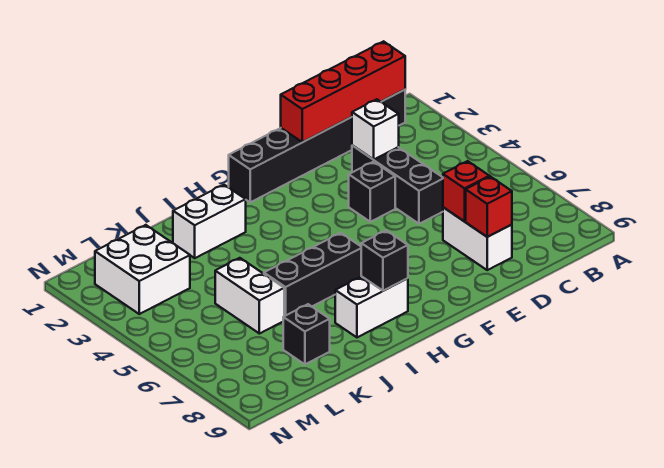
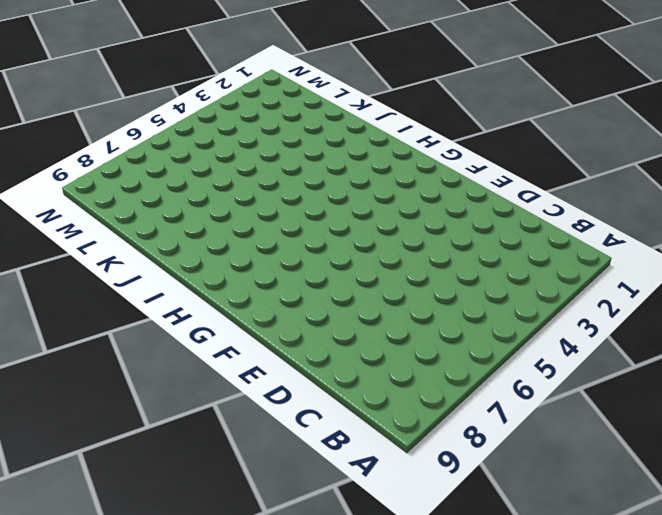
none -> black brick B1:G1 level 1
none -> black brick D3:D5 level 1
none -> white brick D7:D8 level 1

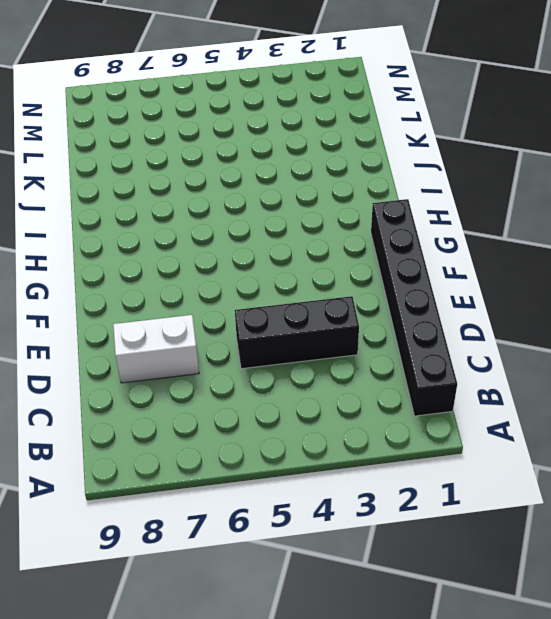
none -> black brick E4 level 1
none -> black brick H6:J6 level 1
none -> white brick H8:I8 level 1

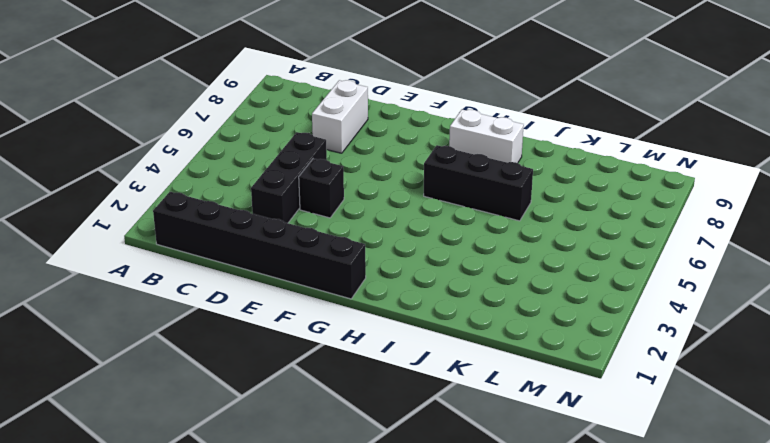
none -> white brick I2:J2 level 1
none -> white brick K5:K6 level 1
none -> black brick K8 level 1

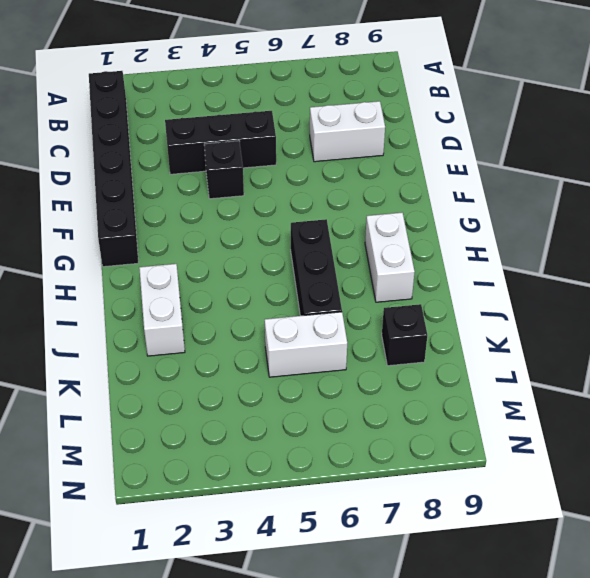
none -> white brick L2:M3 level 1
none -> red brick B1:E1 level 2
none -> white brick D3 level 2

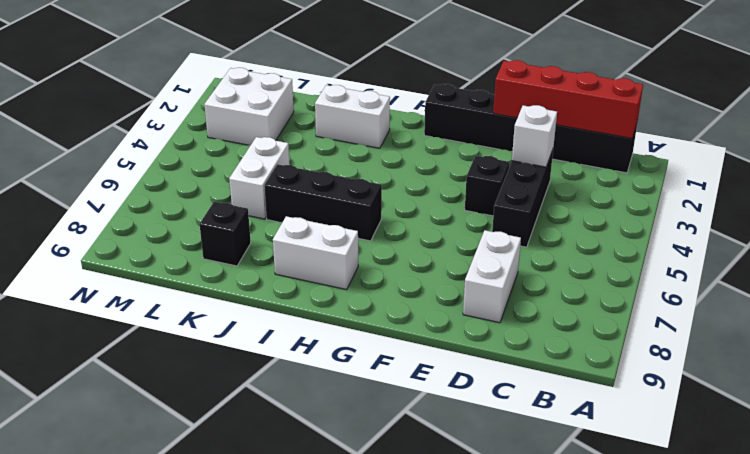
none -> red brick D7 level 2
none -> red brick D8 level 2
none -> black brick H8 level 2

